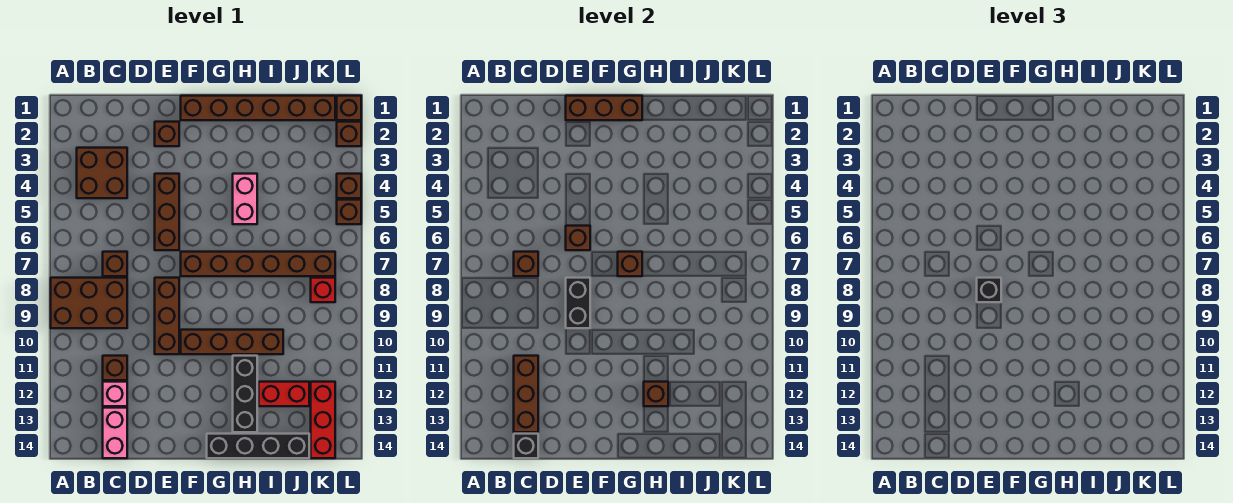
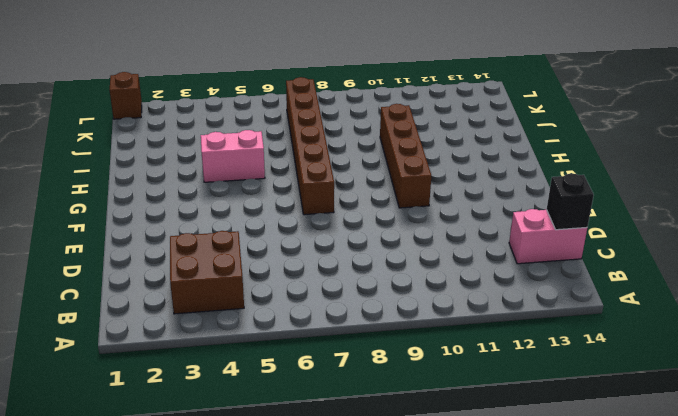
none -> brown brick A8:C9 level 1
none -> brown brick C7 level 1
none -> brown brick C11 level 1
none -> pink brick C12 level 1

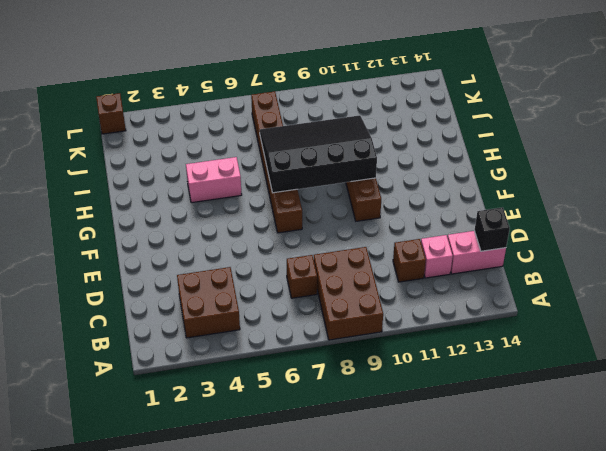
black slope G7:I10 level 2 top G -> brown brick G7 level 2
none -> brown brick E2 level 1
none -> brown brick E4:E6 level 1
none -> brown brick E8:E10 level 1
none -> brown brick F1:K1 level 1

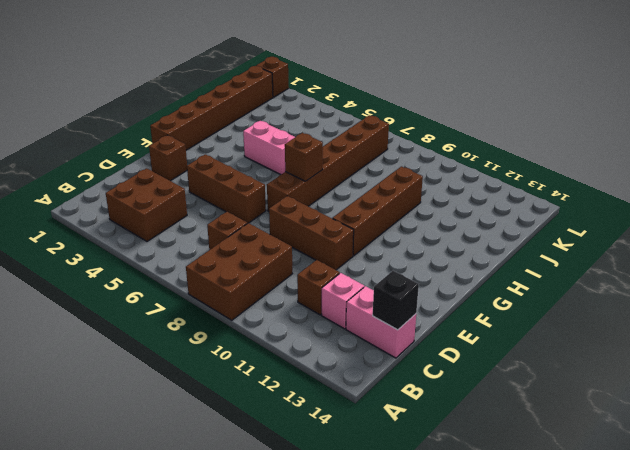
none -> black brick G14:J14 level 1
none -> black brick H11:H13 level 1
none -> red brick I12:J12 level 1
none -> red brick K8 level 1

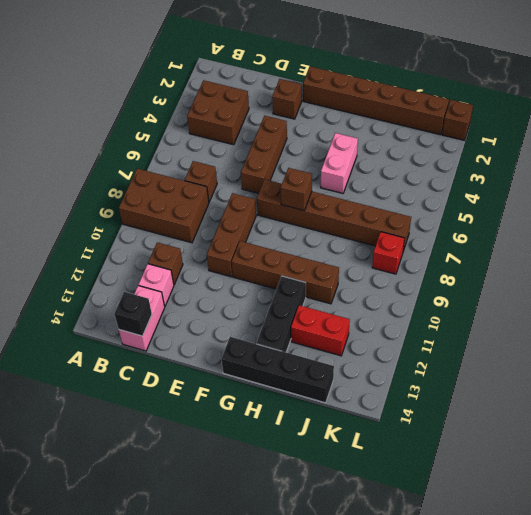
none -> red brick K12:K14 level 1
none -> brown brick L2 level 1
none -> brown brick L4 level 1
none -> brown brick L5 level 1

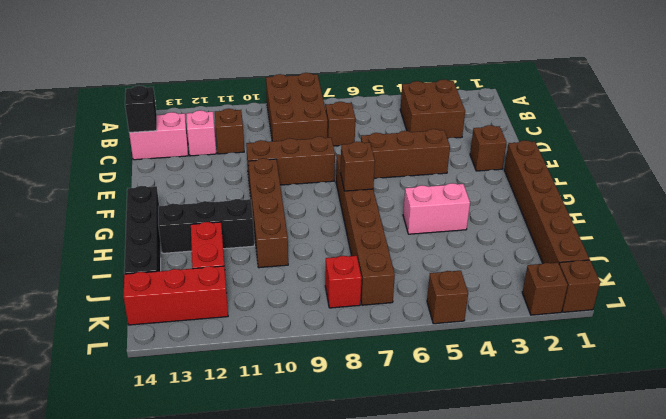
none -> brown brick L4 level 1
none -> brown brick C7 level 2
none -> brown brick C11:C13 level 2
none -> brown brick E1:G1 level 2

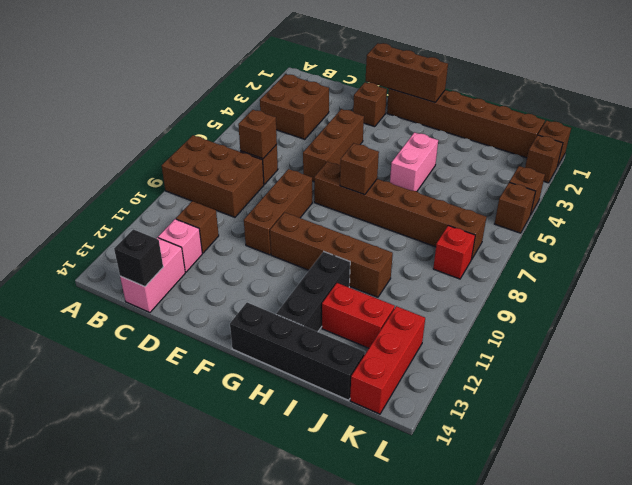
none -> brown brick C11:C13 level 2
none -> brown brick E6 level 2
none -> black brick E8:E9 level 2
none -> brown brick H12 level 2

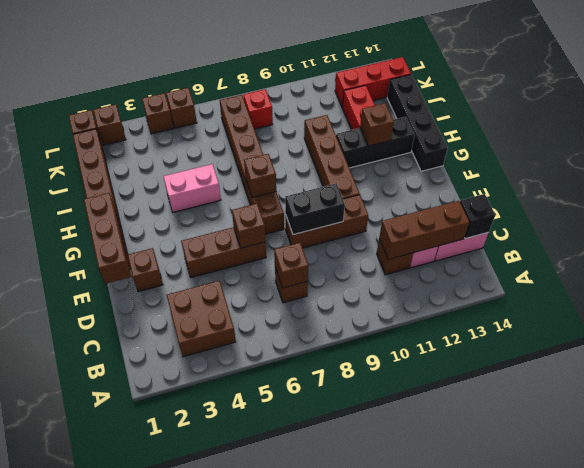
none -> brown brick A8:C9 level 1
none -> black brick E8 level 3

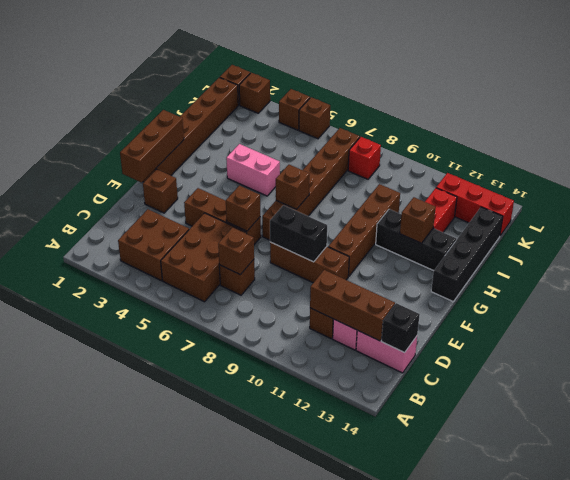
brown brick B5:D6 level 1 -> brown brick A8:C9 level 1
none -> black brick E8 level 3

